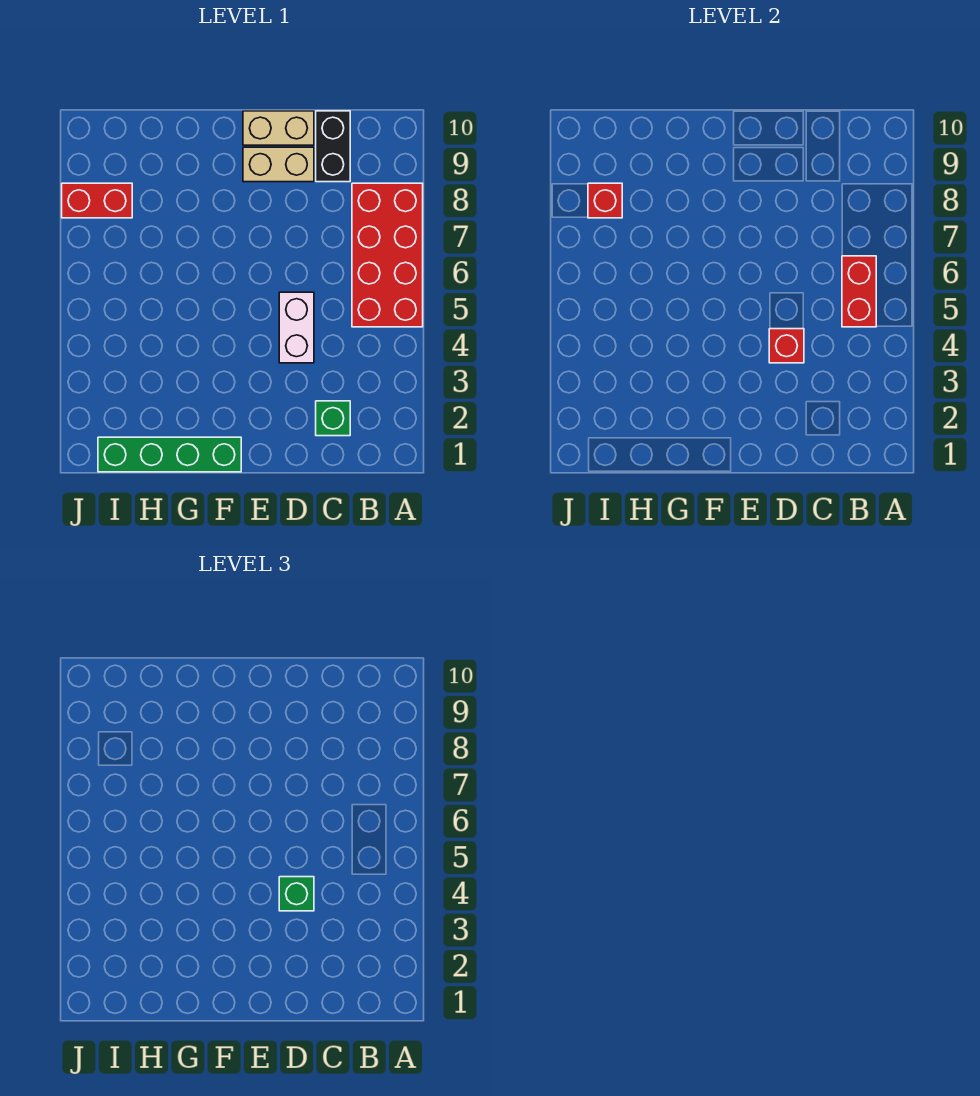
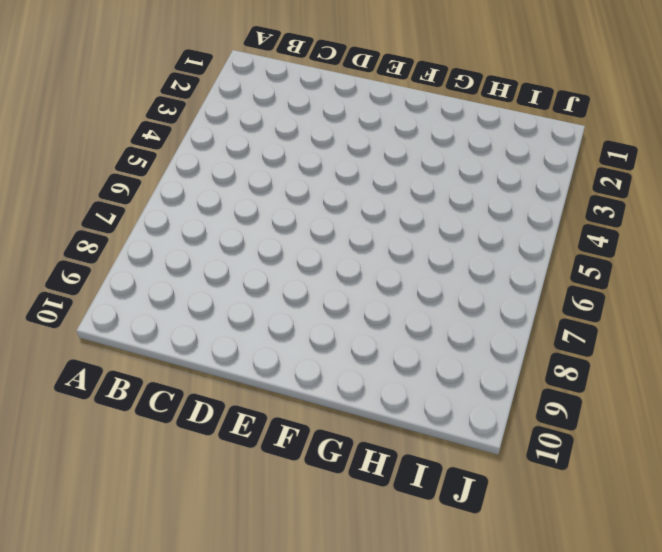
none -> red brick A5:B8 level 1
none -> green brick C2 level 1
none -> black brick C9:C10 level 1

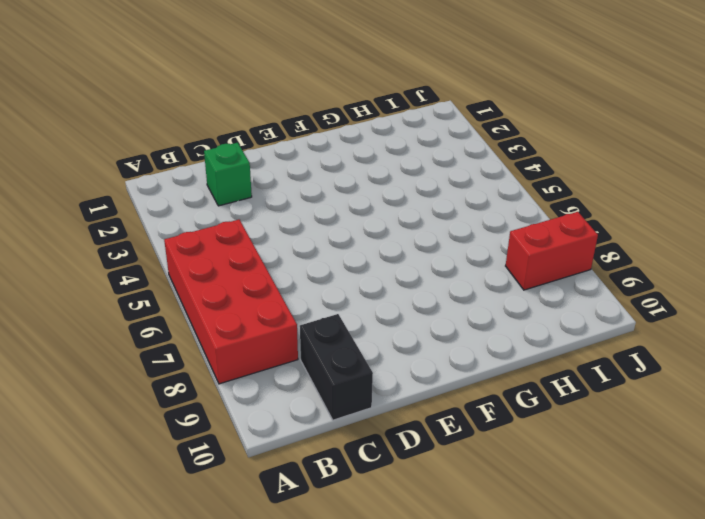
none -> white brick D4:D5 level 1
none -> tan brick D9:E9 level 1
none -> tan brick D10:E10 level 1

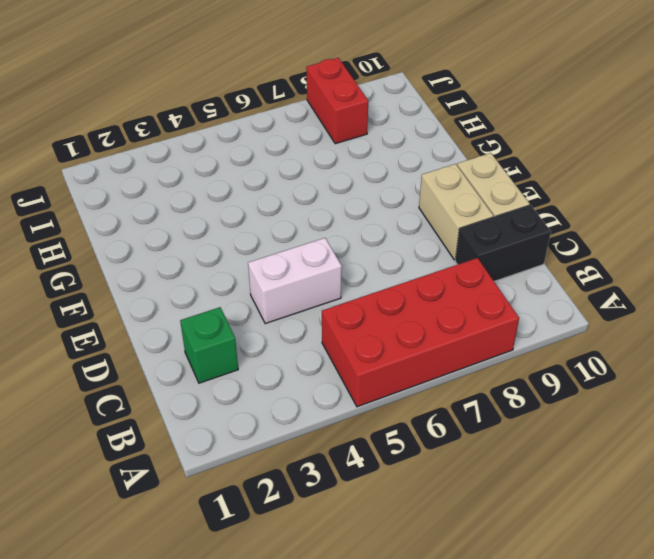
none -> green brick F1:I1 level 1
none -> red brick B5:B6 level 2
none -> red brick D4 level 2

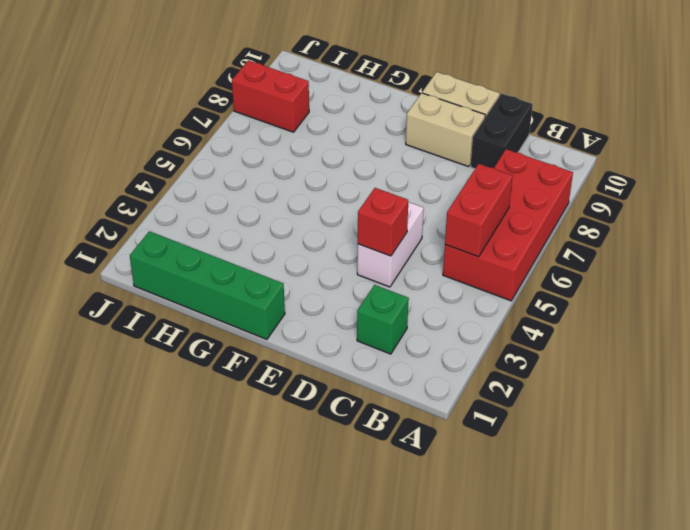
none -> red brick I8 level 2
none -> green brick D4 level 3

